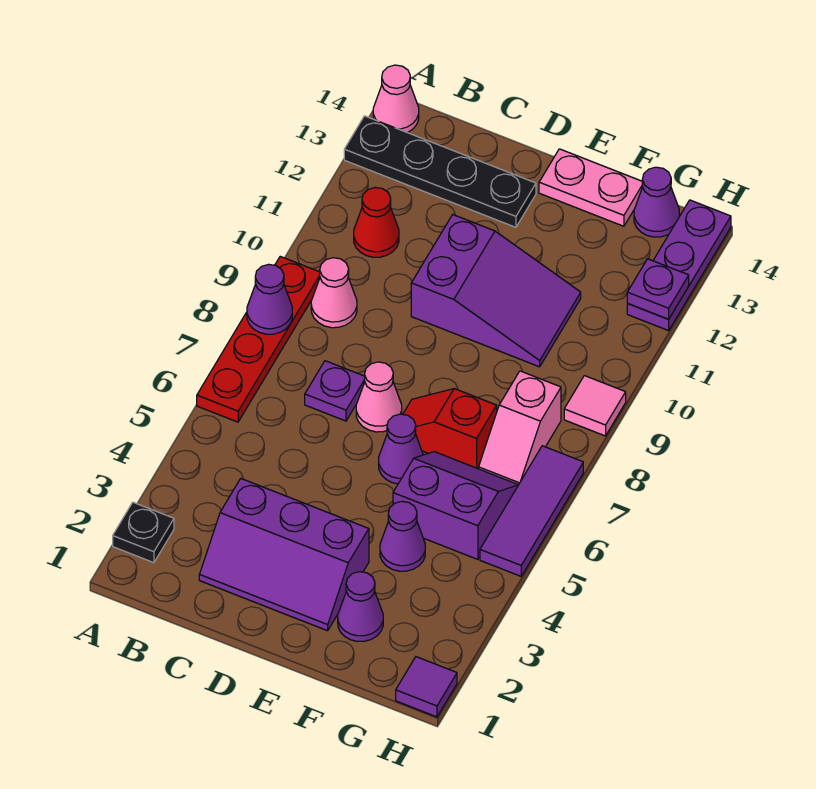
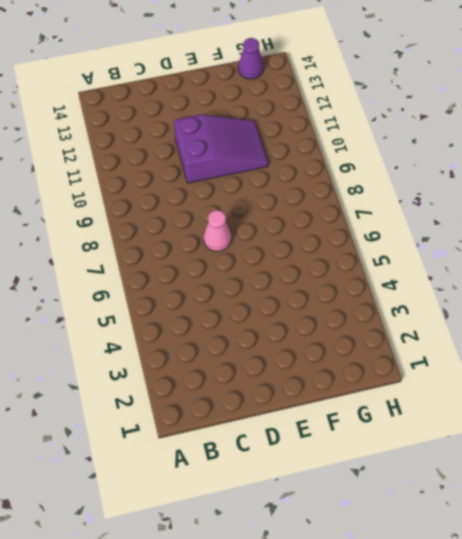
none -> black plate A2 level 1
none -> red plate A6:A9 level 1
none -> black plate A13:D13 level 1

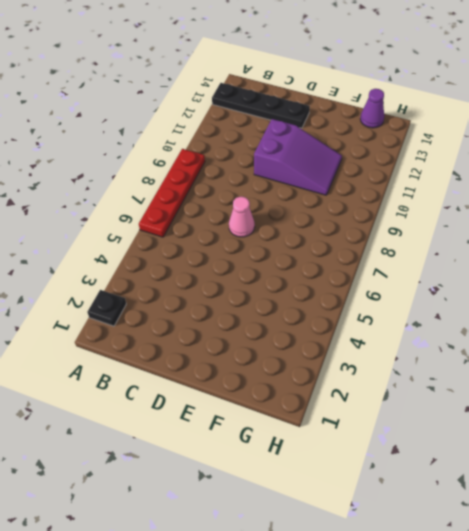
none -> pink cone A14 level 1
none -> pink cone B9 level 1
none -> red cone B11 level 1

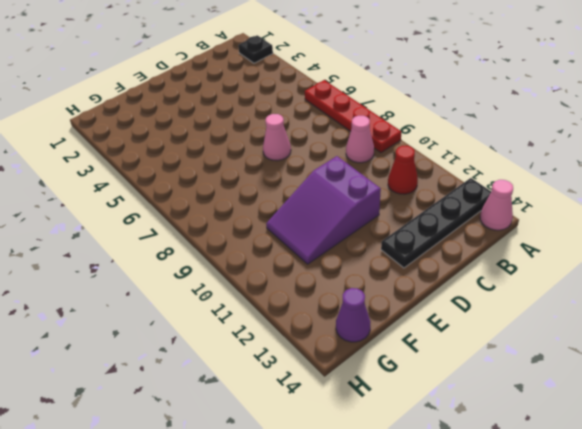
none -> purple slope C2:E3 level 1 top 3
none -> purple plate C7 level 1
none -> purple cone E6 level 1

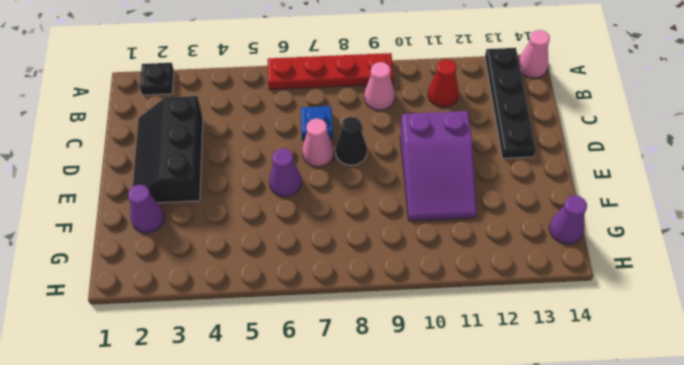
black slope C2:E3 level 1 top 3 -> purple slope C2:E3 level 1 top 3
blue plate C7 level 1 -> purple plate C7 level 1
black cone D8 level 1 -> none
none -> red slope E7:F7 level 1 top F
none -> pink plate E14:F14 level 1
none -> purple cone F4 level 1

